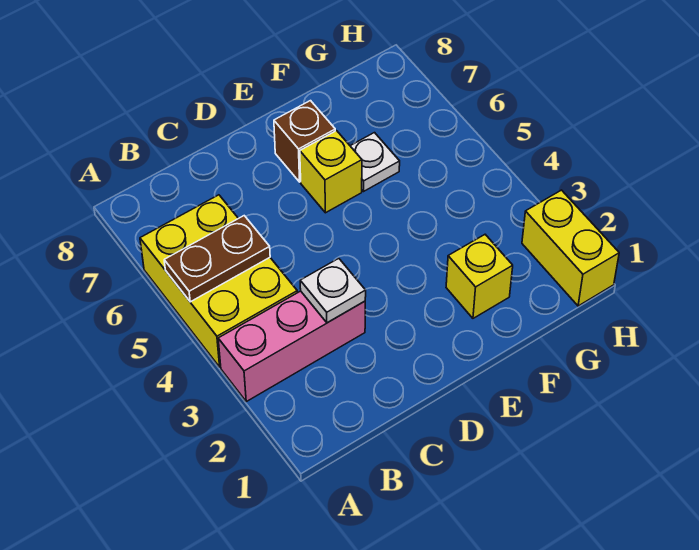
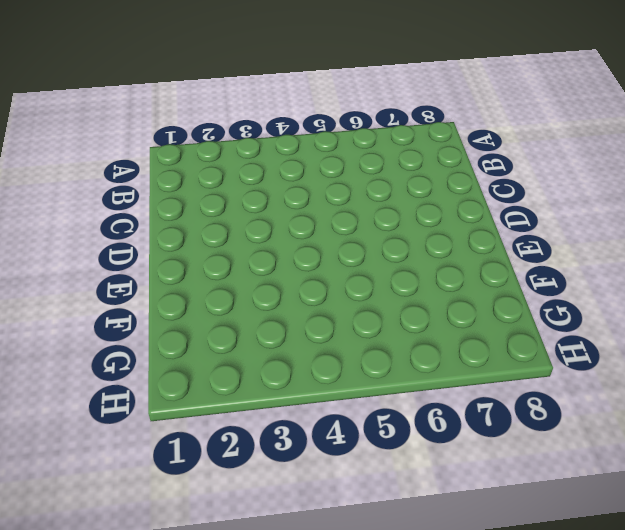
none -> pink brick A3:C3 level 1
none -> yellow brick A4:B6 level 1

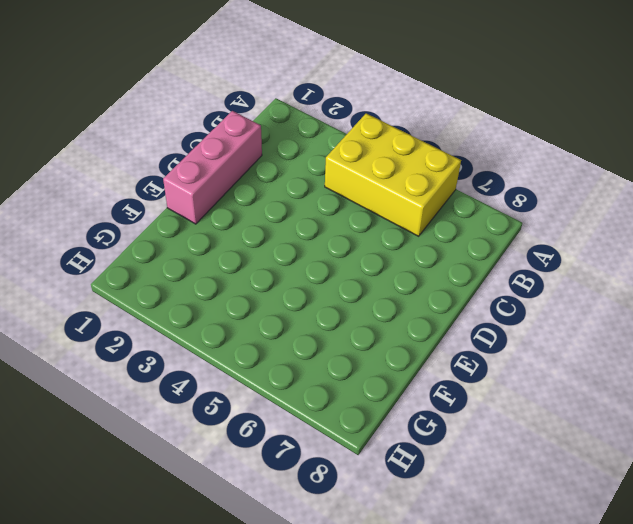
pink brick C1:E1 level 1 -> pink brick A3:C3 level 1
none -> yellow brick E6 level 1
none -> brown brick E7 level 1

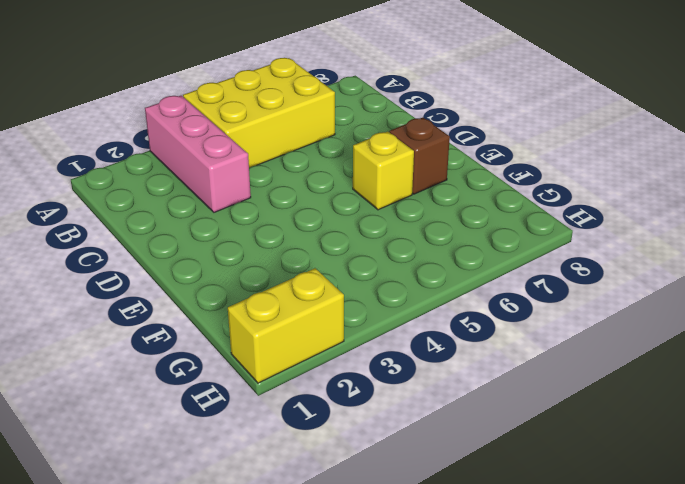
none -> yellow brick F2 level 1
none -> white plate F6 level 1

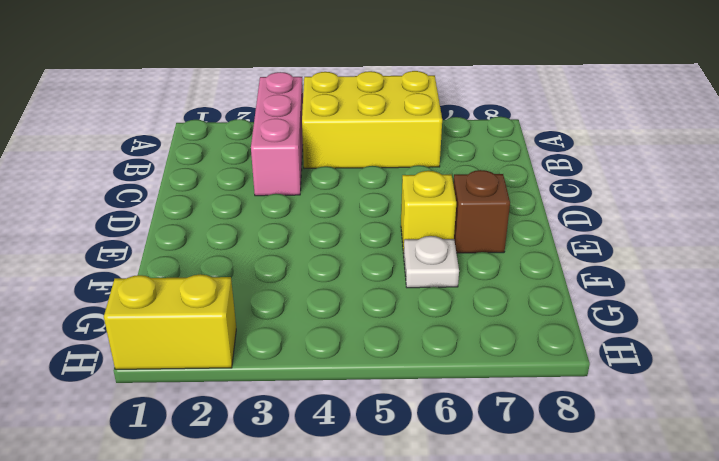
none -> yellow brick F2 level 1
none -> brown plate A5:B5 level 2

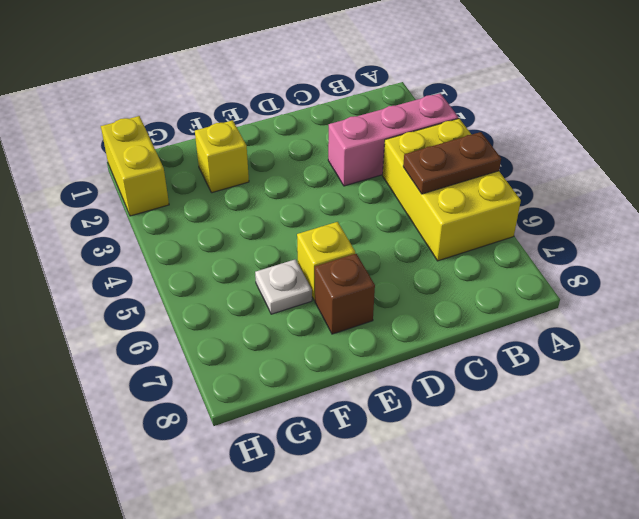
none -> white plate C3 level 2

